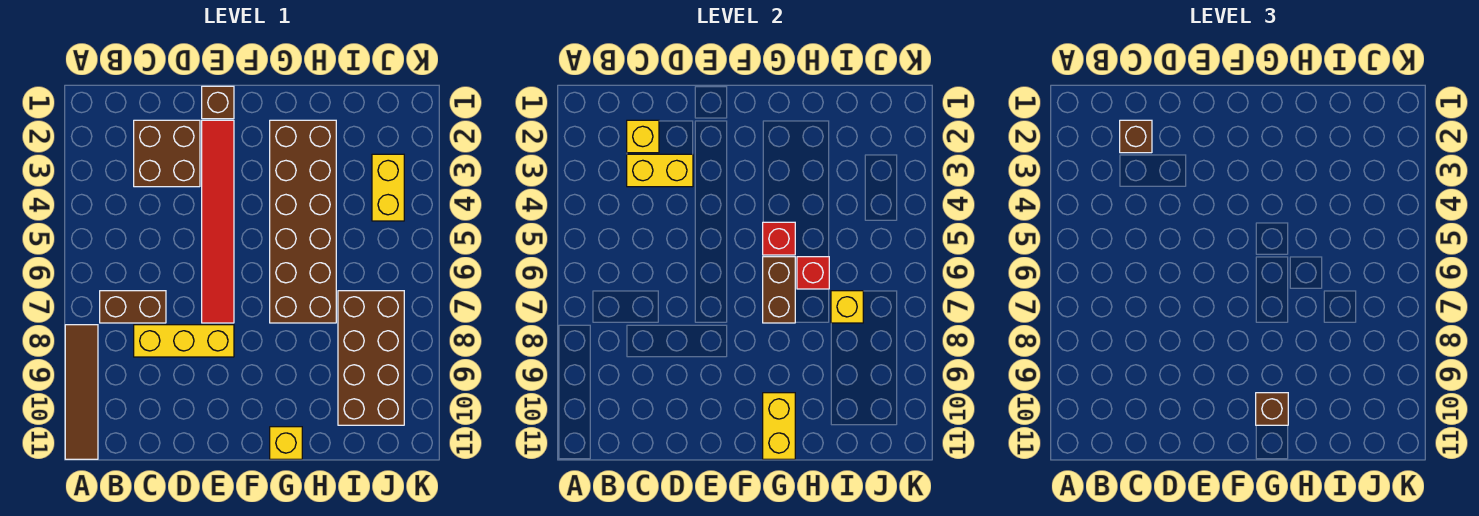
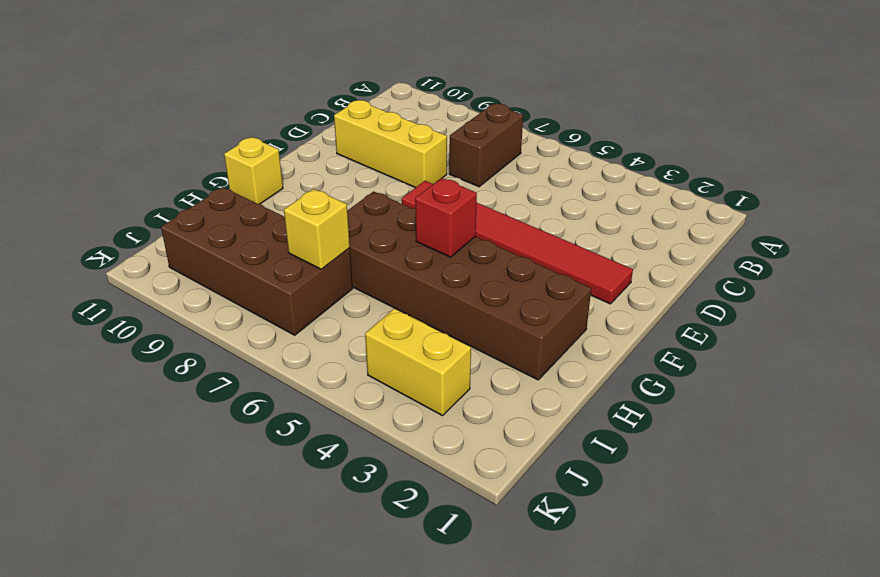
yellow brick D8:D10 level 1 -> yellow brick C8:E8 level 1
none -> brown tile A8:A11 level 1
none -> brown brick C2:D3 level 1
none -> brown brick E1 level 1

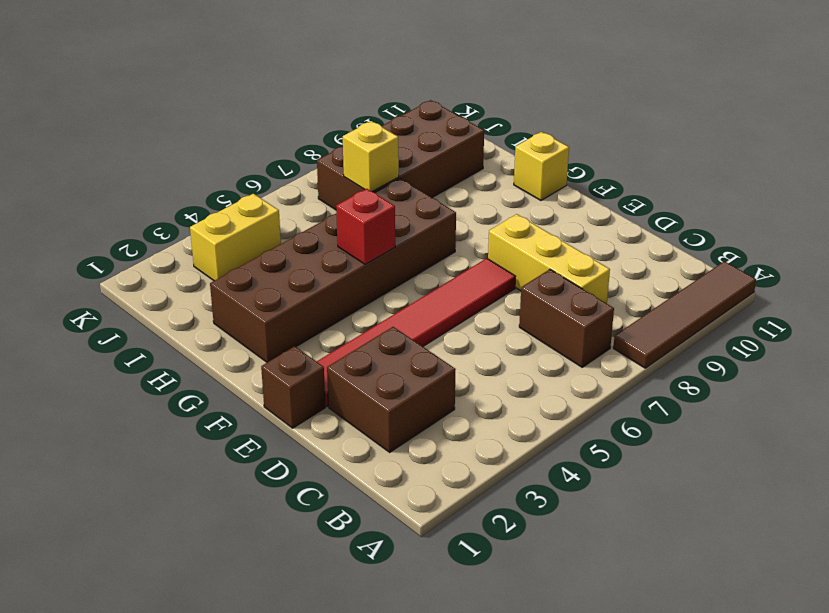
none -> yellow brick C2 level 2
none -> yellow brick C3:D3 level 2
none -> brown brick G6:G7 level 2

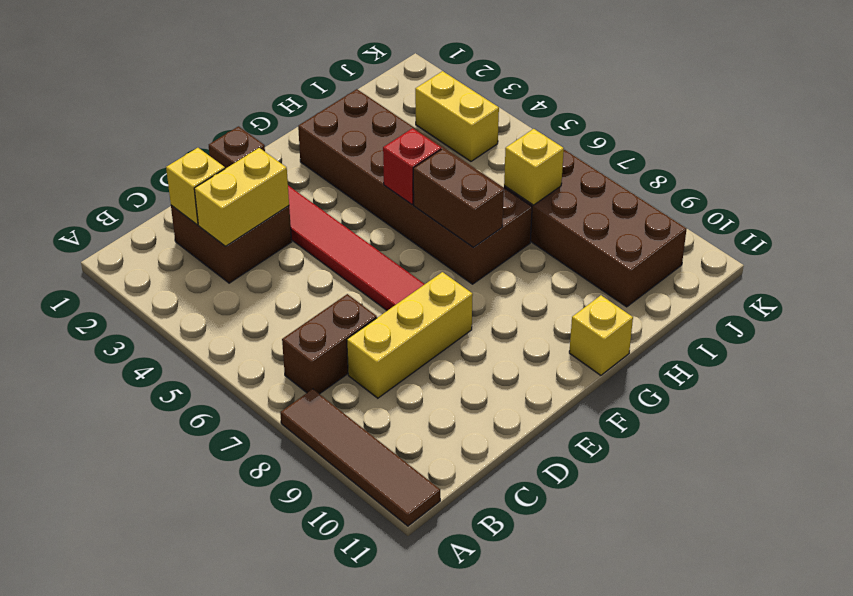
none -> yellow brick G10:G11 level 2
none -> red brick H6 level 2
none -> brown brick C2 level 3

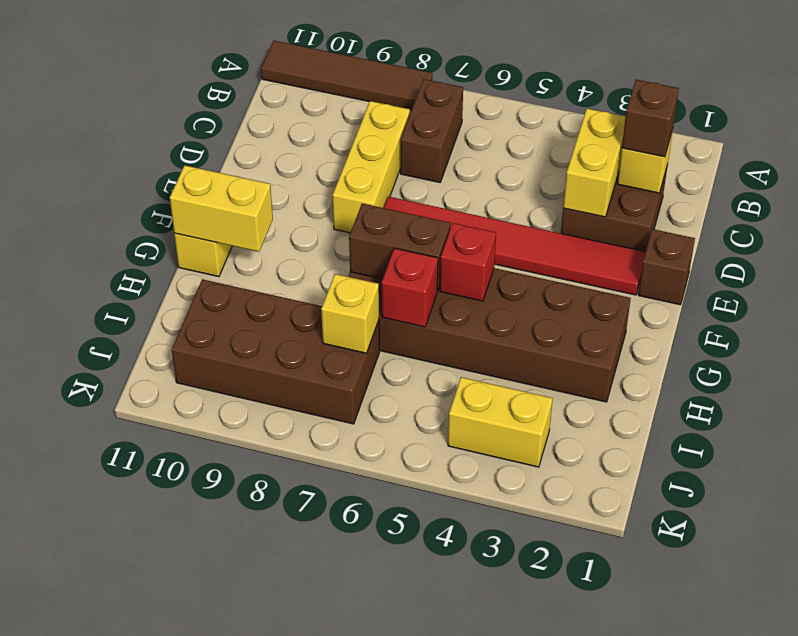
none -> brown brick G10 level 3

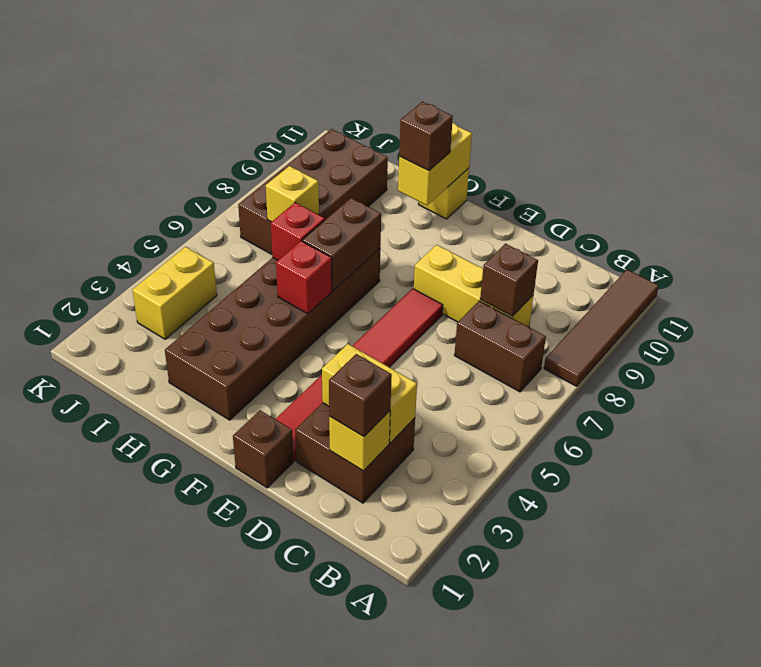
brown brick C8 level 2 -> none

